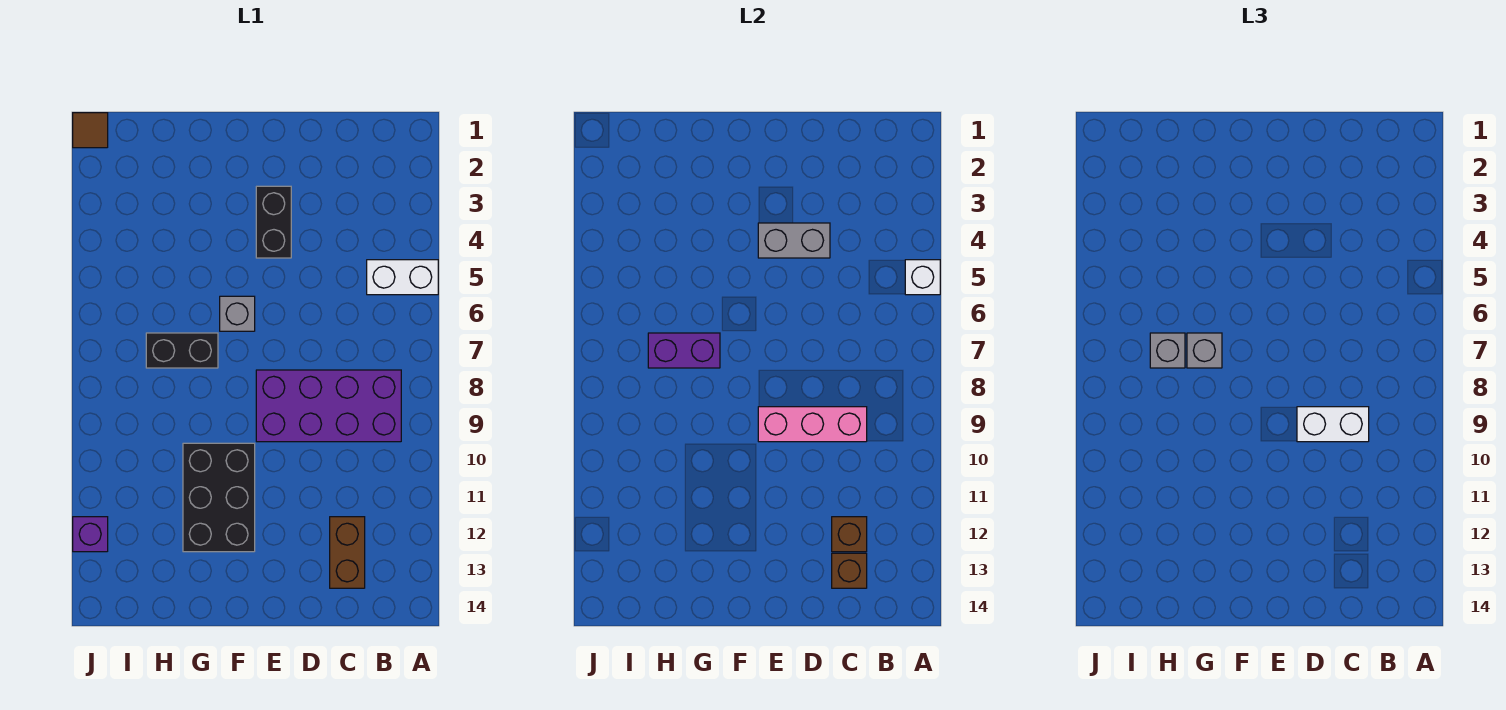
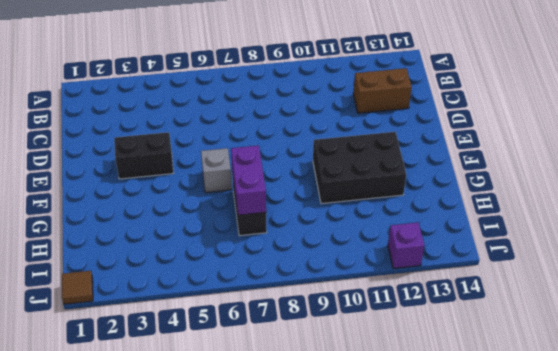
none -> white brick A5:B5 level 1
none -> purple brick B8:E9 level 1
none -> white brick A5 level 2

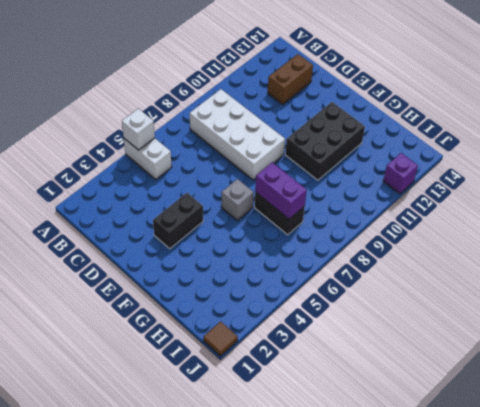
white brick B8:E9 level 1 -> purple brick B8:E9 level 1
none -> pink brick C9:E9 level 2
none -> brown brick C12 level 2
none -> brown brick C13 level 2

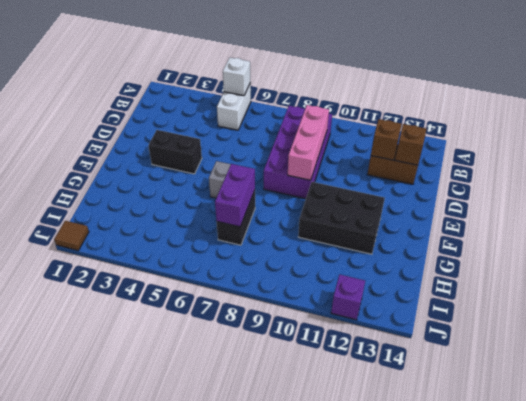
none -> grey brick D4:E4 level 2
none -> white brick C9:D9 level 3
none -> grey brick G7 level 3

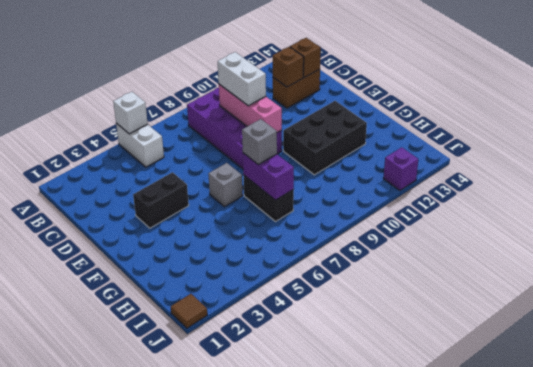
none -> grey brick D4:E4 level 2
none -> grey brick H7 level 3

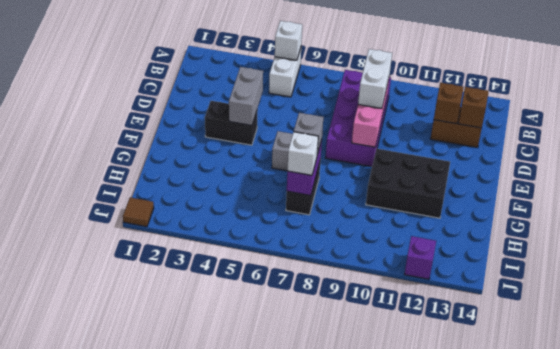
white brick H7 level 3 -> grey brick H7 level 3

